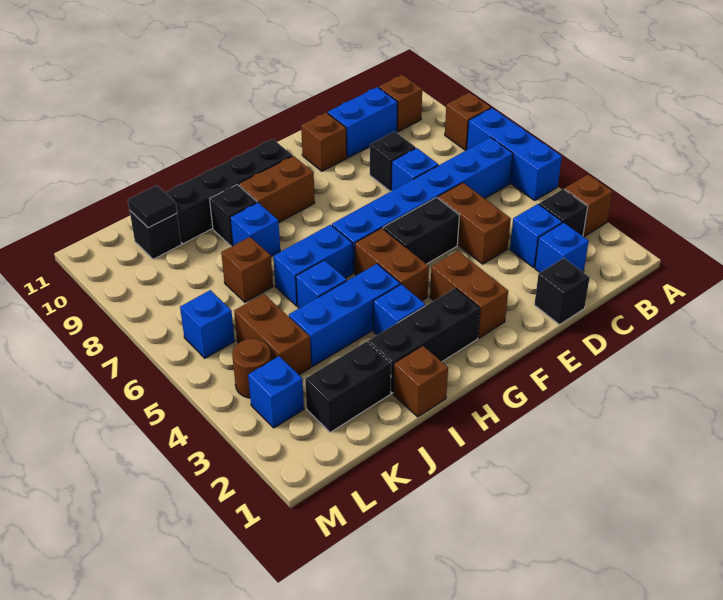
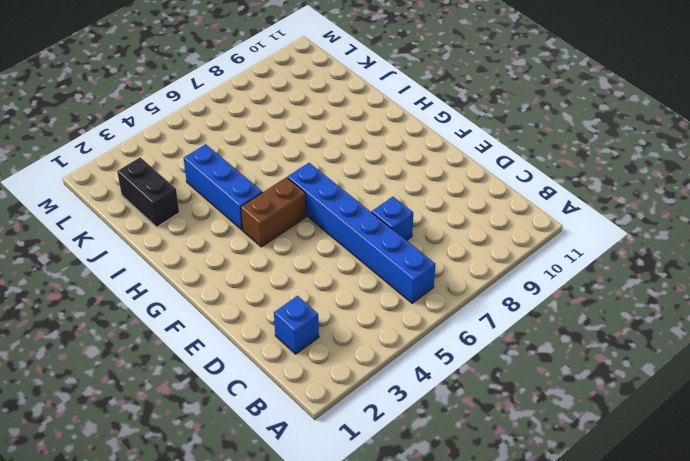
none -> brown brick A3 level 1
none -> blue brick A5:A7 level 1
none -> brown brick A8 level 1
none -> black brick B3 level 1

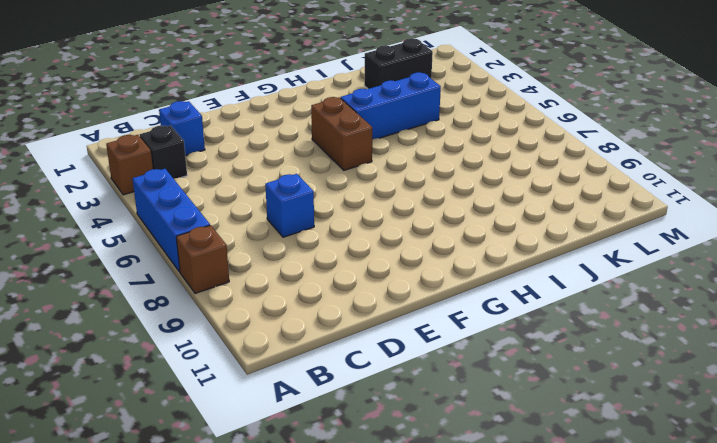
none -> blue brick B6:G6 level 1
none -> brown brick B10 level 1
none -> blue brick C3 level 1
none -> blue brick C10:D10 level 1

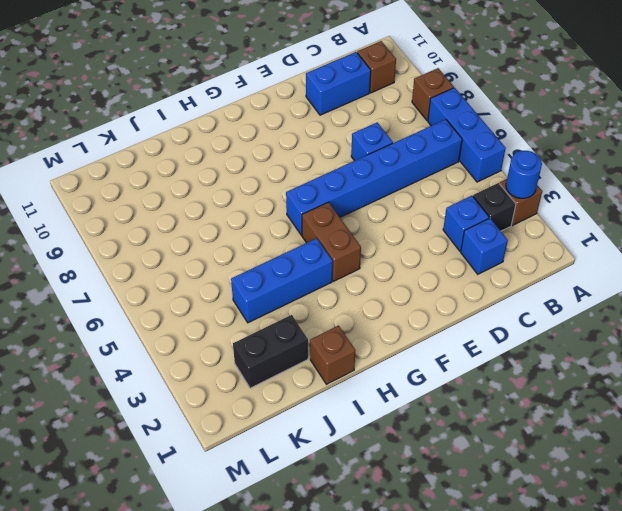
blue round brick A3 level 2 -> none
none -> black brick D1 level 1
none -> brown brick D4:D5 level 1
none -> black brick D8 level 1
none -> black brick E5:F5 level 1

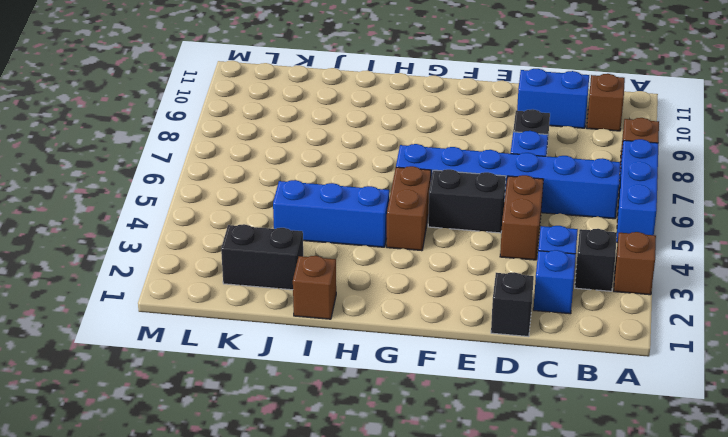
none -> brown brick E10 level 1
none -> brown brick F2:F3 level 1
none -> black brick G2:I2 level 1
none -> brown brick G9:H9 level 1

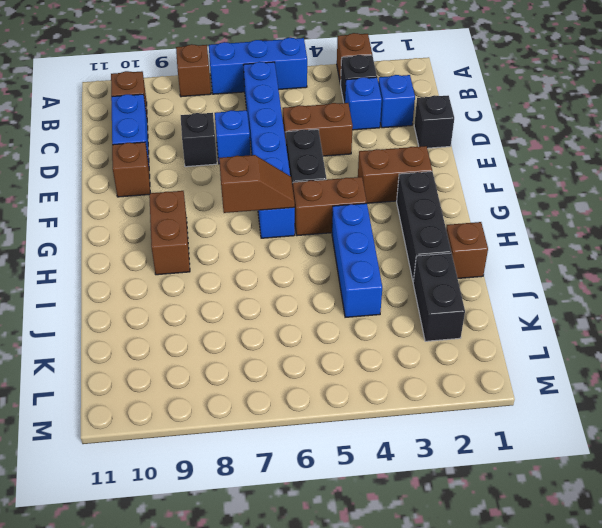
brown slope G6:G7 level 2 top 7 -> none
none -> black brick G10:J10 level 1
none -> blue brick H3 level 1
none -> blue brick H6:I6 level 1
none -> blue brick I5 level 1

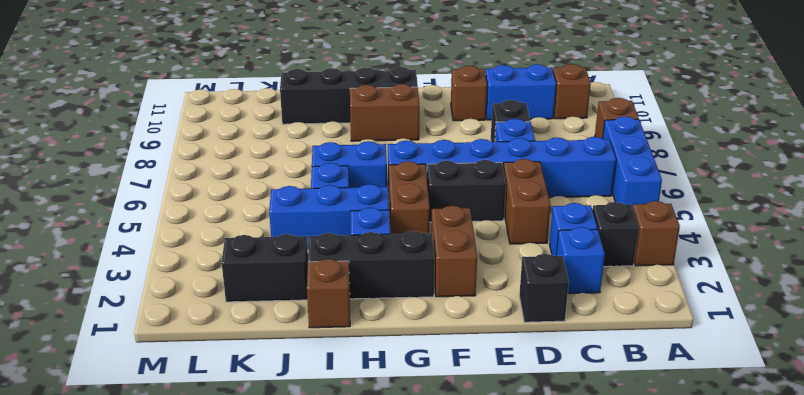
none -> blue brick I8 level 1
none -> black brick I9 level 1
none -> brown brick J7 level 1
none -> brown brick K4:K5 level 1

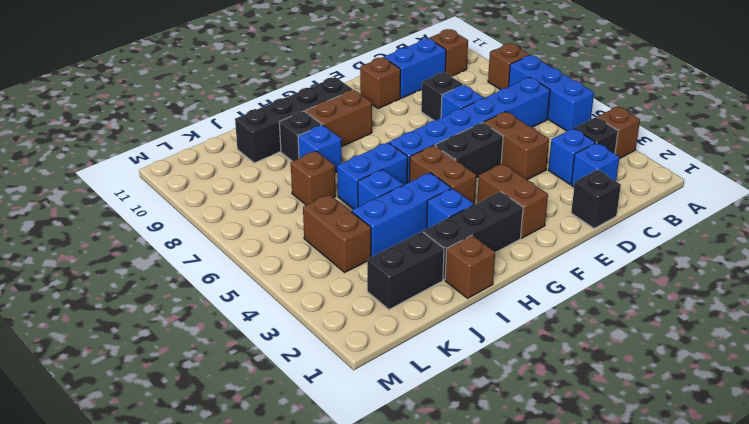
none -> black brick K10 level 1
none -> blue brick L3 level 1
none -> brown round brick L4 level 1
none -> blue brick L6 level 1

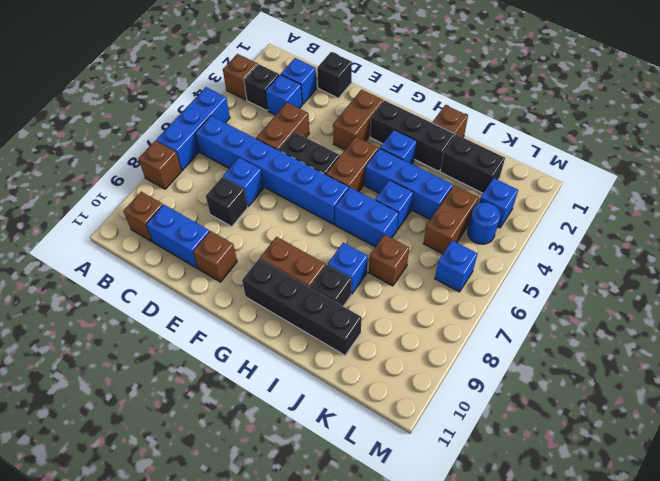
blue round brick L4 level 1 -> brown round brick L4 level 1
none -> black brick K10 level 1
none -> black tile K10 level 2

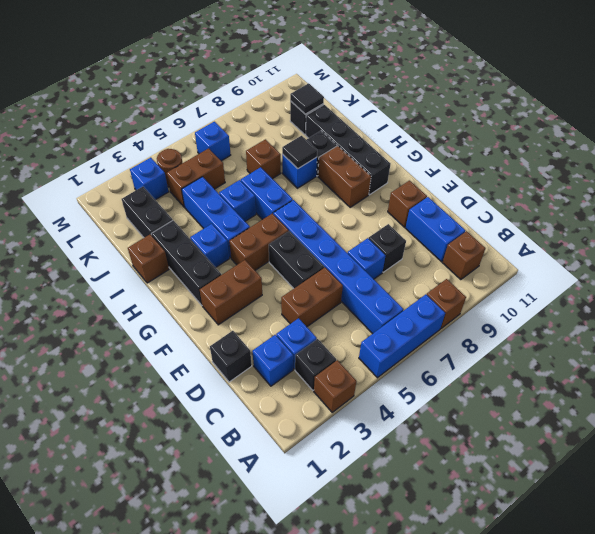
black tile I8 level 2 -> none

